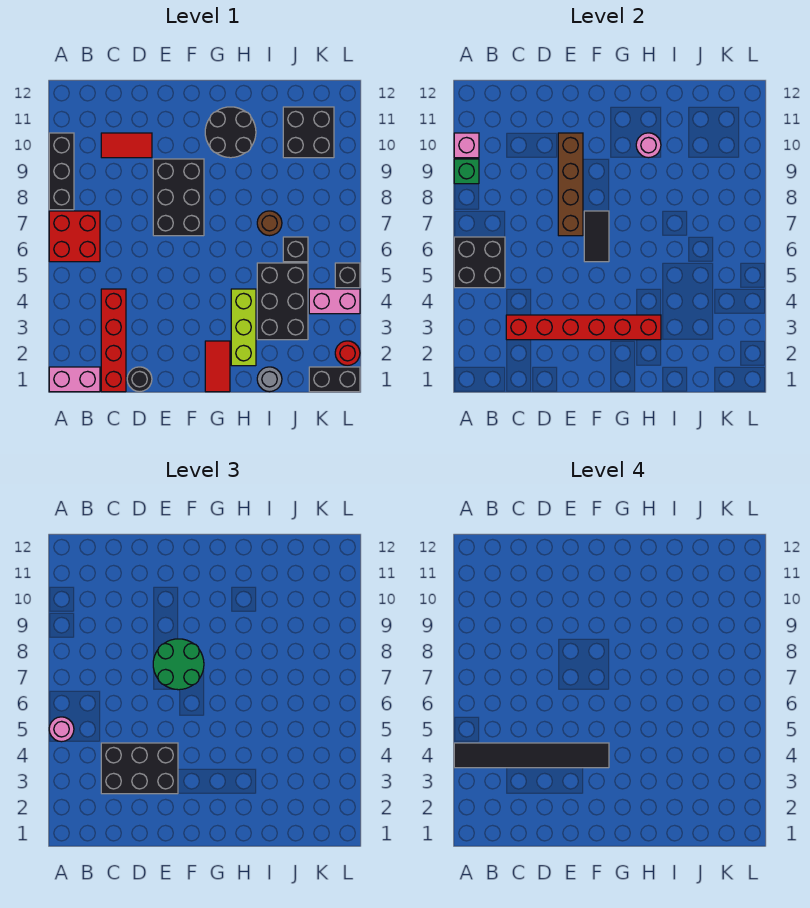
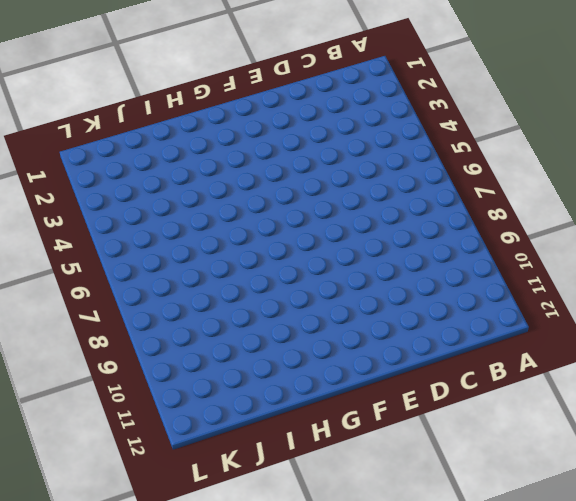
none -> pink brick A1:B1 level 1
none -> red brick A6:B7 level 1
none -> black brick A8:A10 level 1
none -> red brick C1:C4 level 1

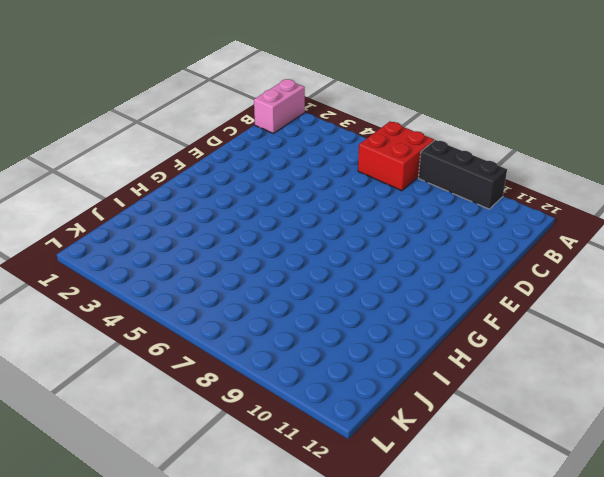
none -> red brick C1:C4 level 1
none -> red tile C10:D10 level 1
none -> black round brick D1 level 1
none -> black brick E7:F9 level 1

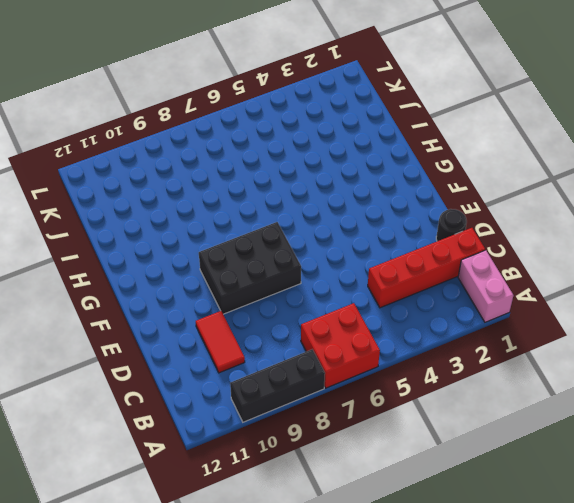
none -> red tile G1:G2 level 1
none -> black round brick G10:H11 level 1
none -> lime brick H2:H4 level 1
none -> grey round brick I1 level 1

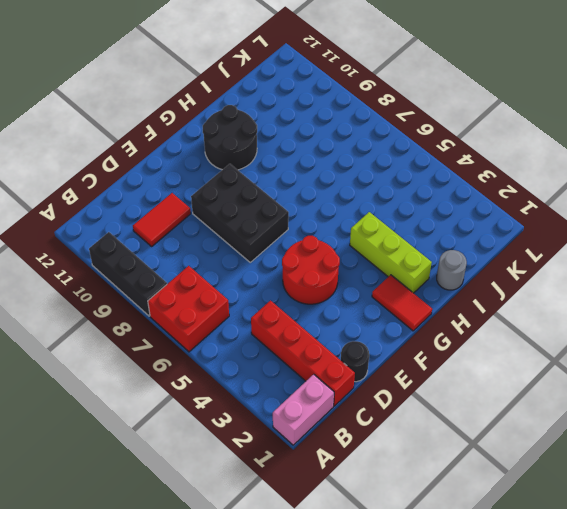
red round brick E4:F5 level 1 -> none
none -> black brick I3:J5 level 1
none -> brown round brick I7 level 1
none -> black brick J6 level 1
none -> black brick J10:K11 level 1

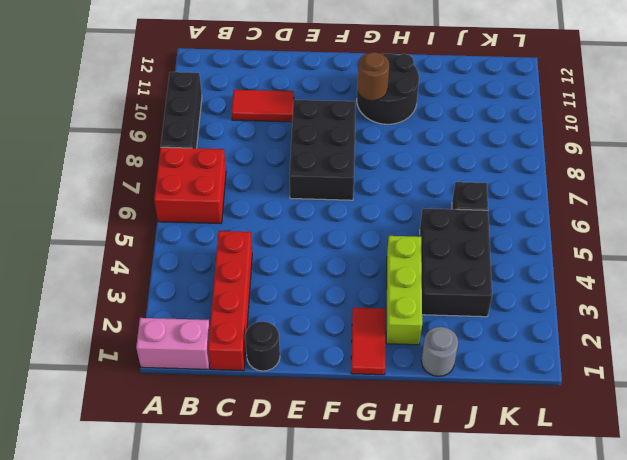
brown round brick G10 level 2 -> brown round brick I7 level 1
none -> black brick J10:K11 level 1
none -> black brick K1:L1 level 1
none -> pink brick K4:L4 level 1
none -> red round brick L2 level 1

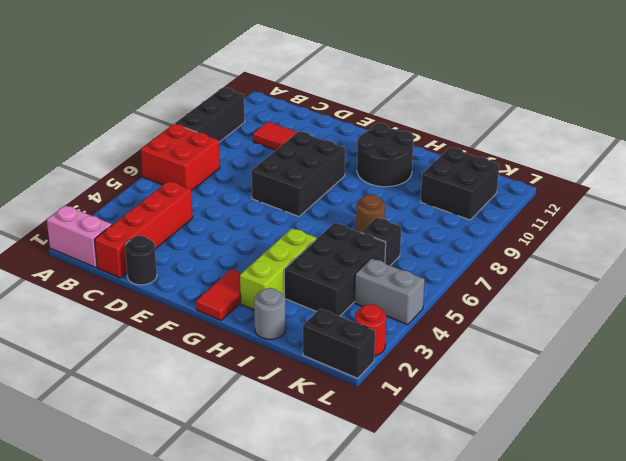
grey brick K4:L4 level 1 -> pink brick K4:L4 level 1
none -> black brick L5 level 1
none -> black brick A5:B6 level 2
none -> green brick A9 level 2
none -> pink brick A10 level 2

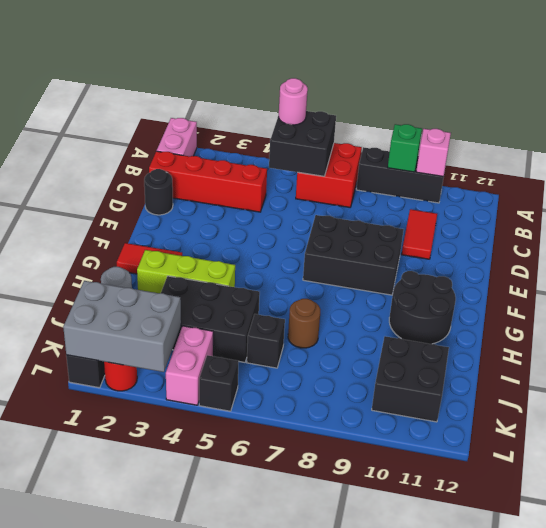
grey brick K1:L3 level 2 -> none
none -> red brick C3:H3 level 2
none -> brown brick E7:E10 level 2
none -> black tile F6:F7 level 2
none -> pink round brick H10 level 2

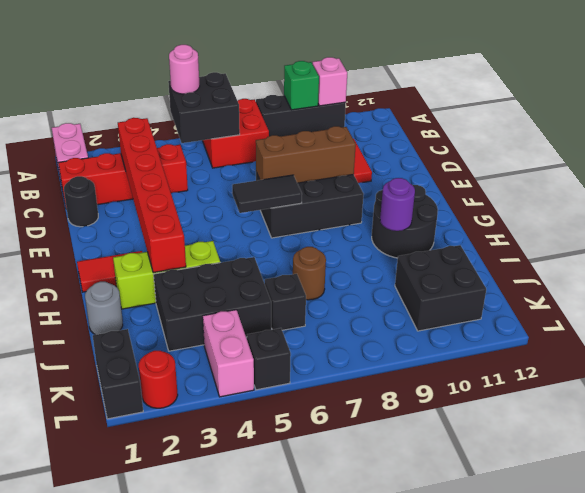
brown brick E7:E9 level 2 -> brown brick E7:E10 level 2
purple round brick H10 level 2 -> pink round brick H10 level 2
none -> black brick C3:E4 level 3
none -> green round brick E7:F8 level 3
none -> black tile A4:F4 level 4

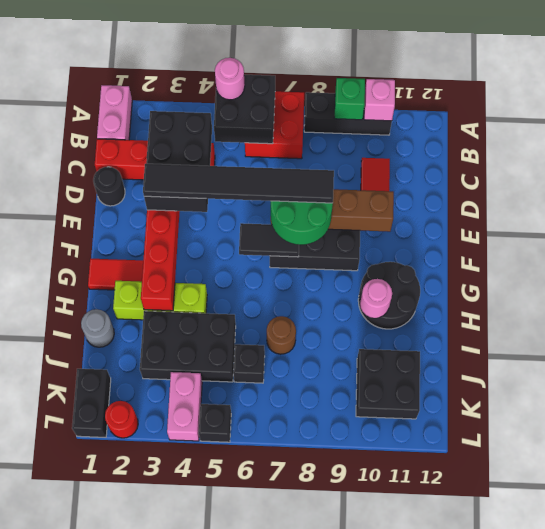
black tile E3:E8 level 4 -> black tile A4:F4 level 4

